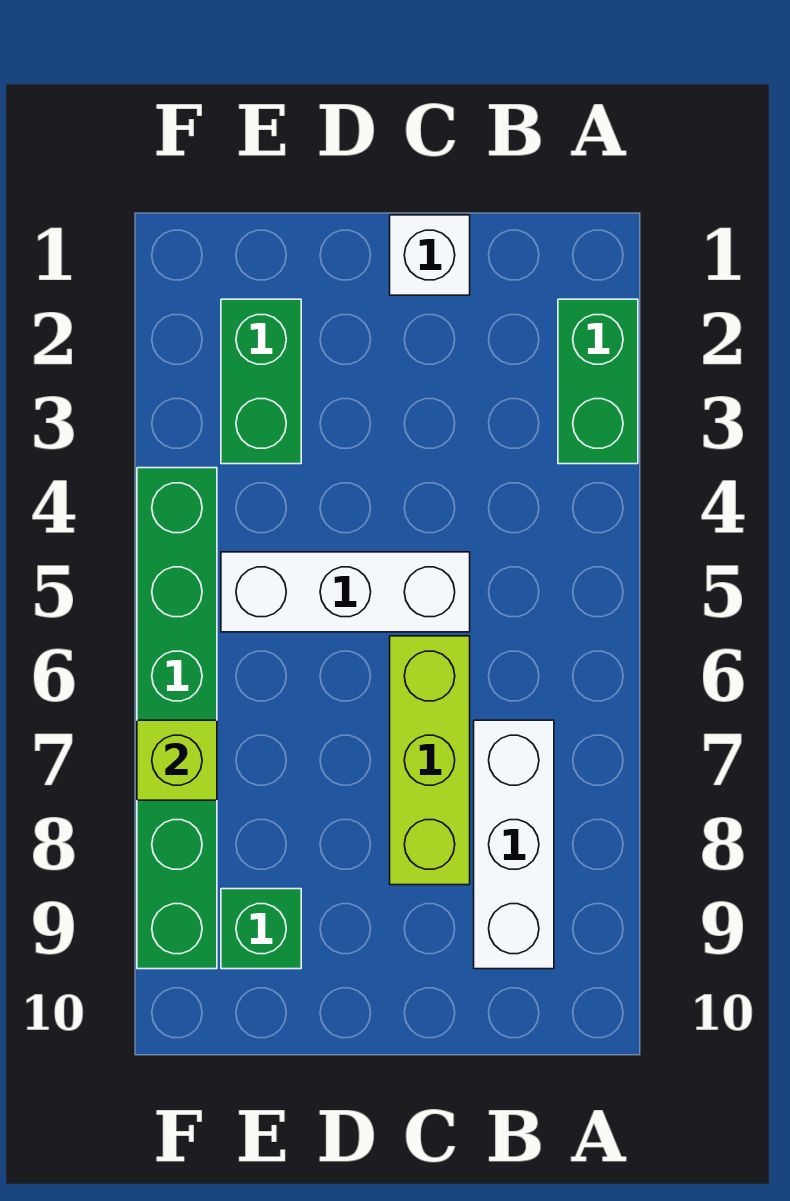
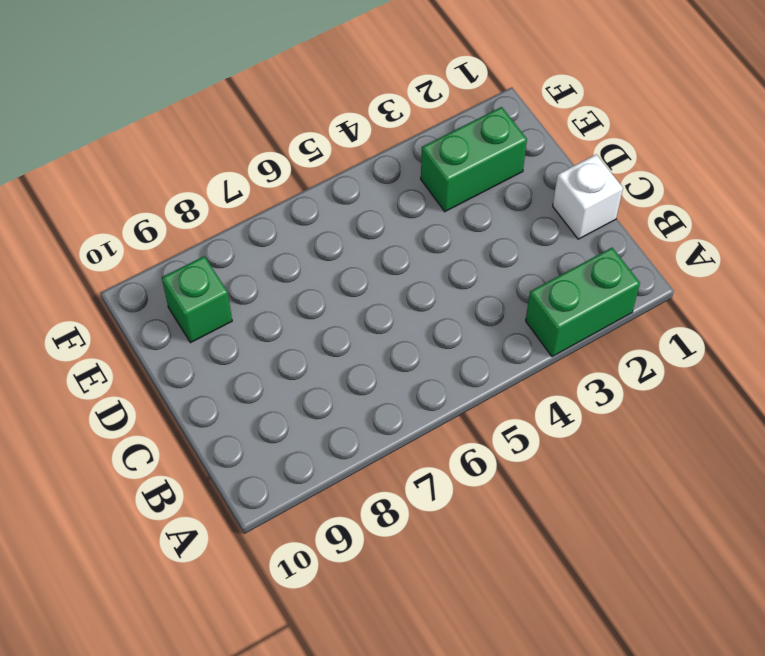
none -> white brick B7:B9 level 1
none -> white brick C5:E5 level 1

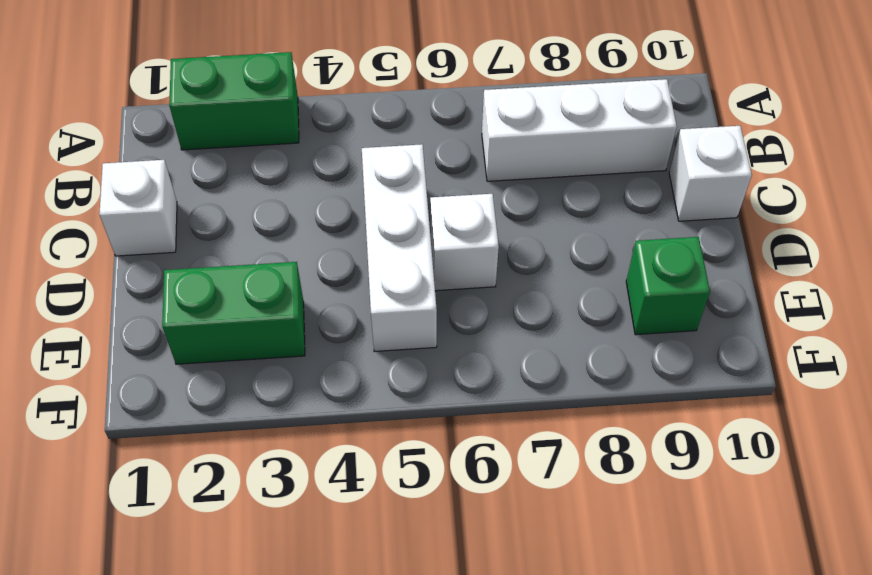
white brick C10 level 1 -> none
white brick D6 level 1 -> none
none -> lime brick C6:C8 level 1
none -> green brick F4:F9 level 1

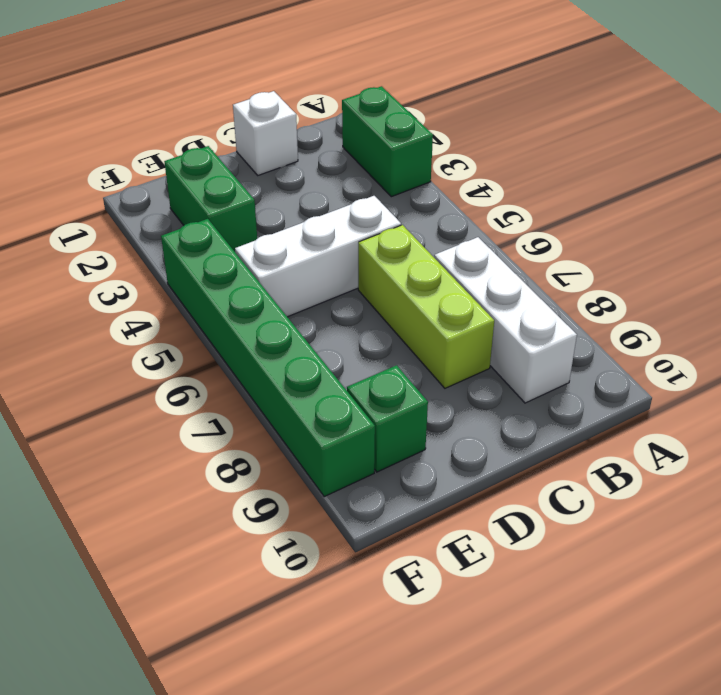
none -> lime brick F7 level 2

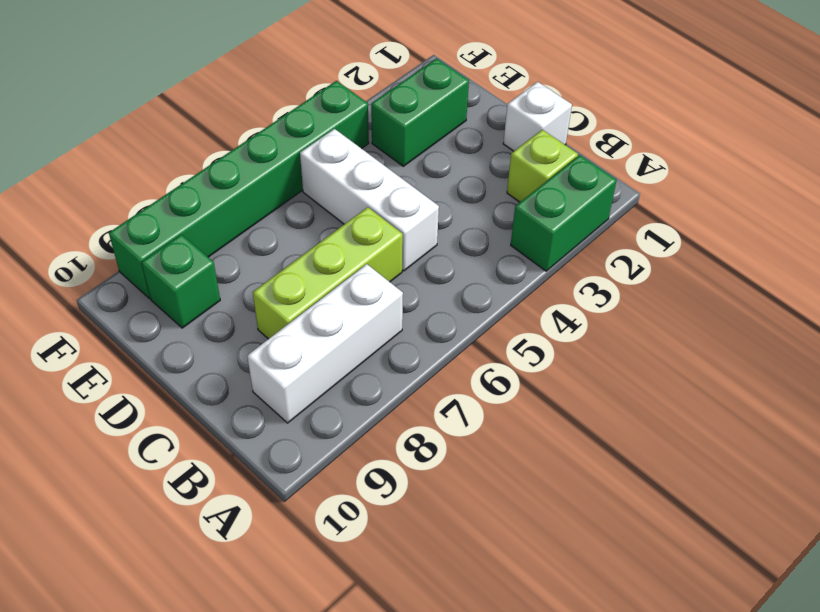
lime brick B2 level 1 -> lime brick F7 level 2

